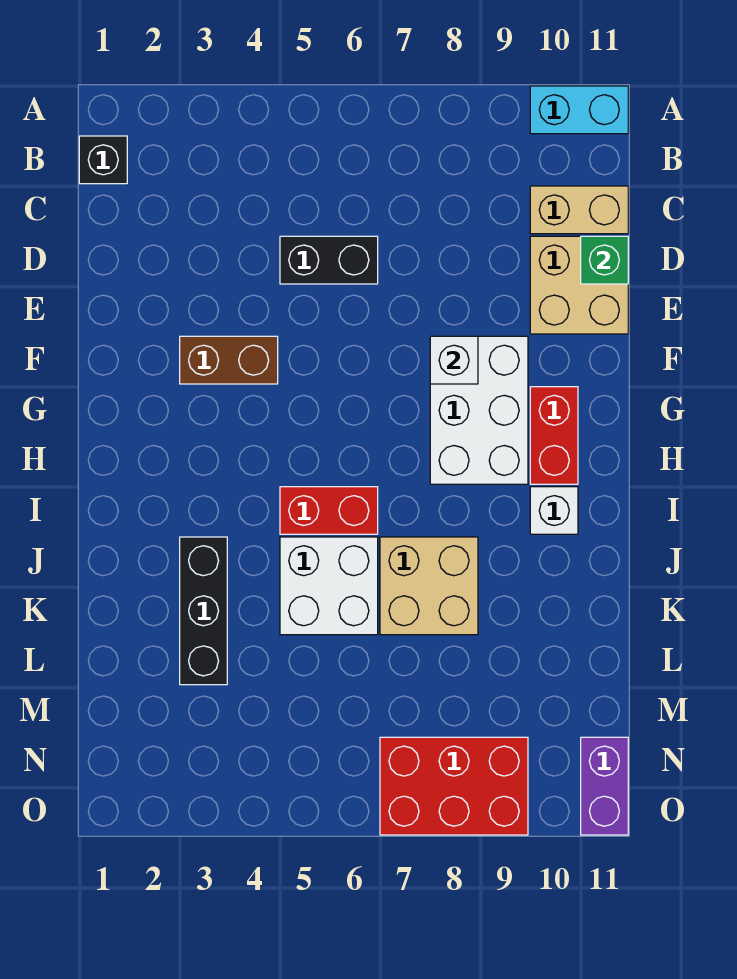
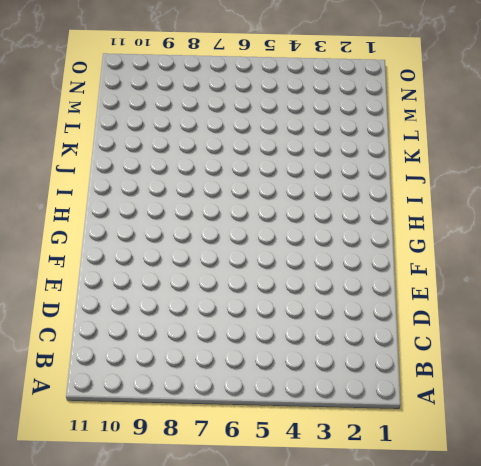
none -> cyan brick A10:A11 level 1
none -> black brick B1 level 1
none -> tan brick C10:C11 level 1

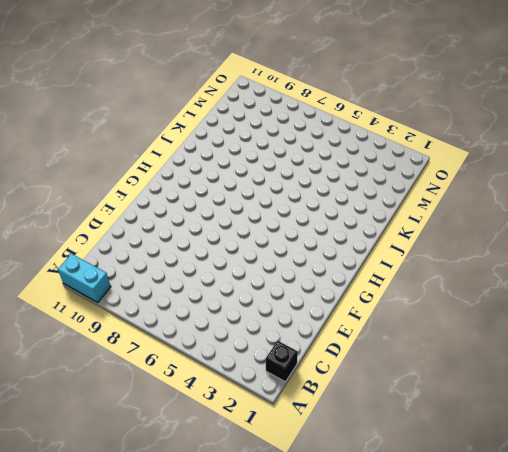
none -> tan brick C10:C11 level 1
none -> black brick D5:D6 level 1
none -> tan brick D10:E11 level 1

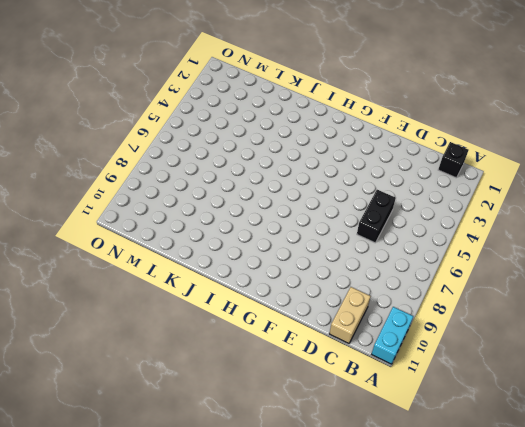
none -> tan brick D10:E11 level 1
none -> brown brick F3:F4 level 1
none -> white brick F8:H9 level 1

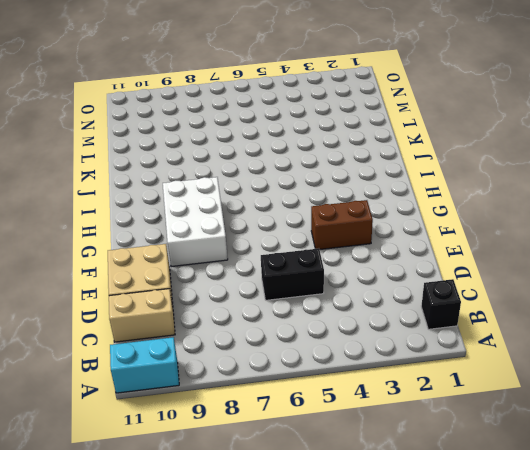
none -> red brick G10:H10 level 1
none -> red brick I5:I6 level 1
none -> white brick I10 level 1

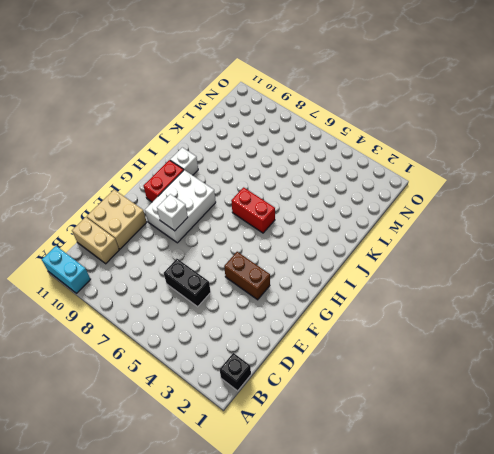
none -> black brick J3:L3 level 1
none -> white brick J5:K6 level 1
none -> tan brick J7:K8 level 1

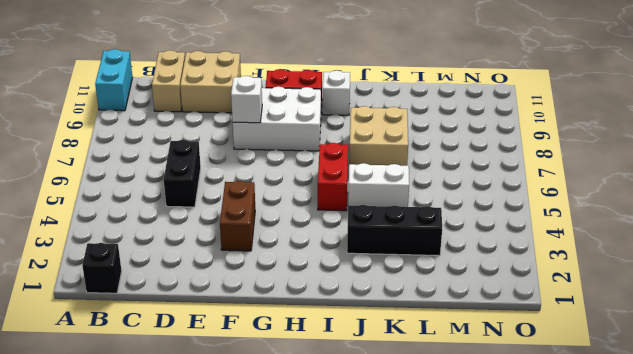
white brick J5:K5 level 1 -> white brick J5:K6 level 1
none -> red brick N7:O9 level 1
none -> purple brick N11:O11 level 1
none -> green brick D11 level 2

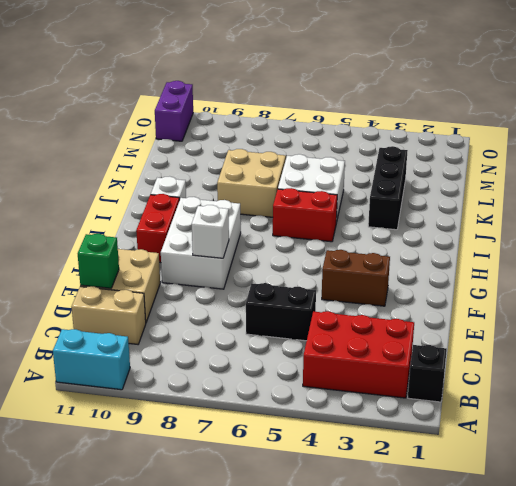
red brick B2:C4 level 1 -> red brick N7:O9 level 1

